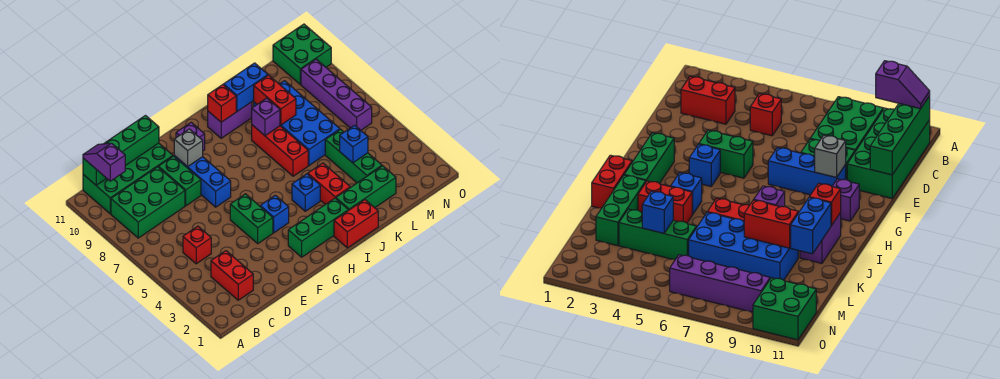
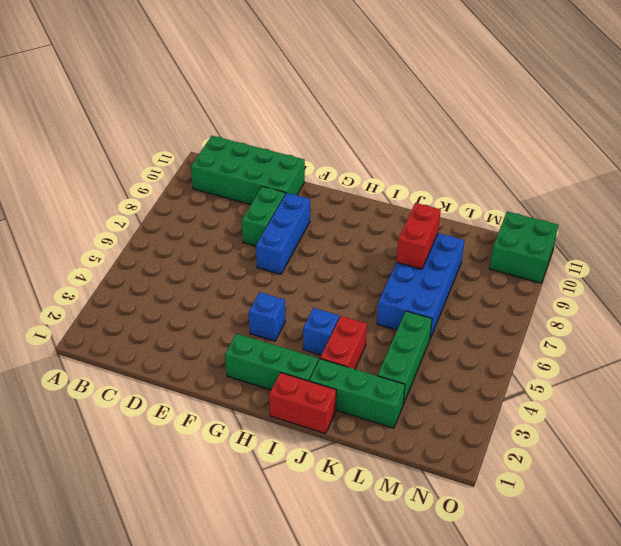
none -> green brick B8:D9 level 1
none -> red brick C2:C3 level 1
none -> red brick C5 level 1

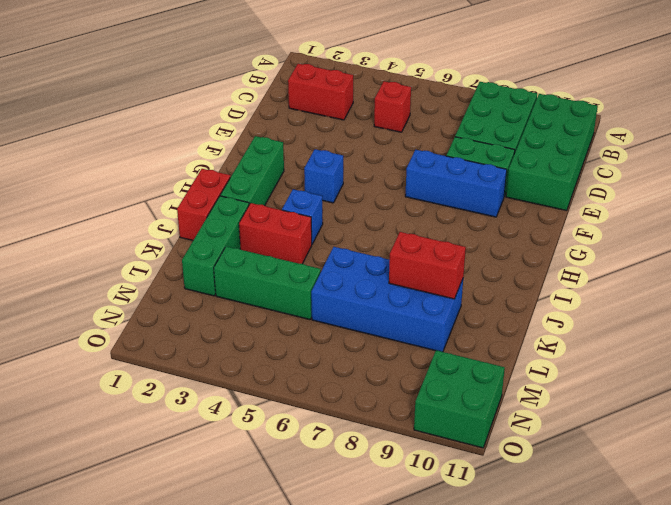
none -> green brick F4:F5 level 1
none -> purple brick G10 level 1
none -> purple brick I10:J10 level 1

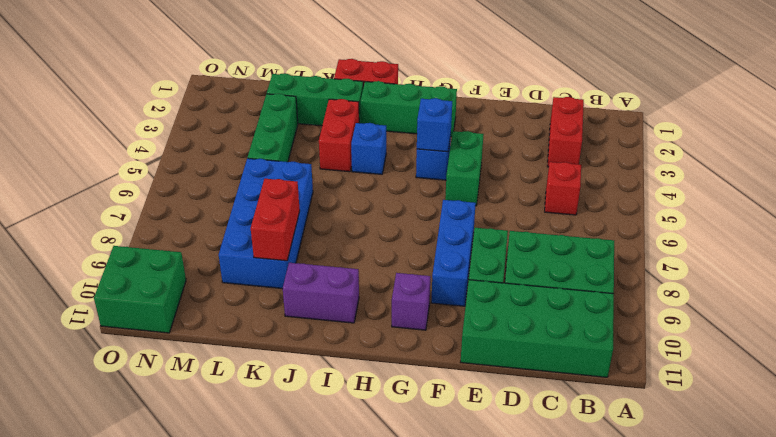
blue brick G4 level 2 -> blue brick L4 level 2
none -> red brick J6:J8 level 1
none -> purple brick N6:N9 level 1
none -> green brick B11:E11 level 2

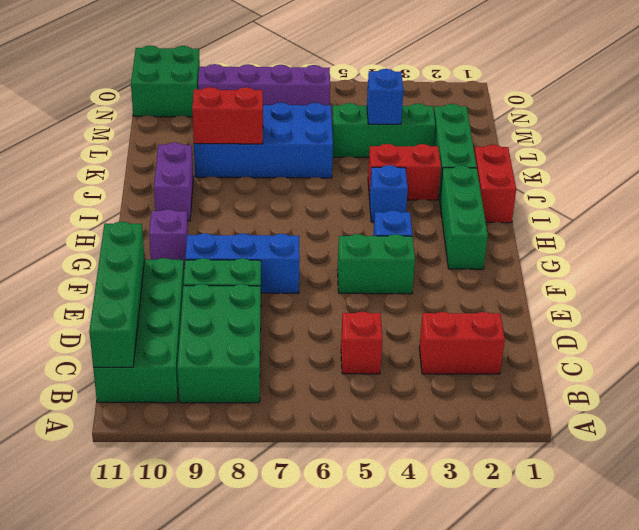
none -> red brick J6:J8 level 1
none -> grey brick F9 level 2
none -> red brick I10 level 2

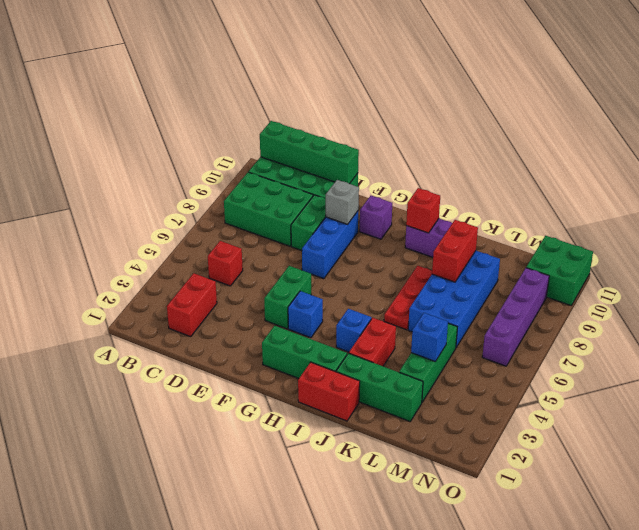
red plate J6:J8 level 1 -> red brick J6:J8 level 1
none -> purple brick J8 level 2
none -> blue brick J10:K10 level 2
none -> purple slope B10:B11 level 3 top 10

